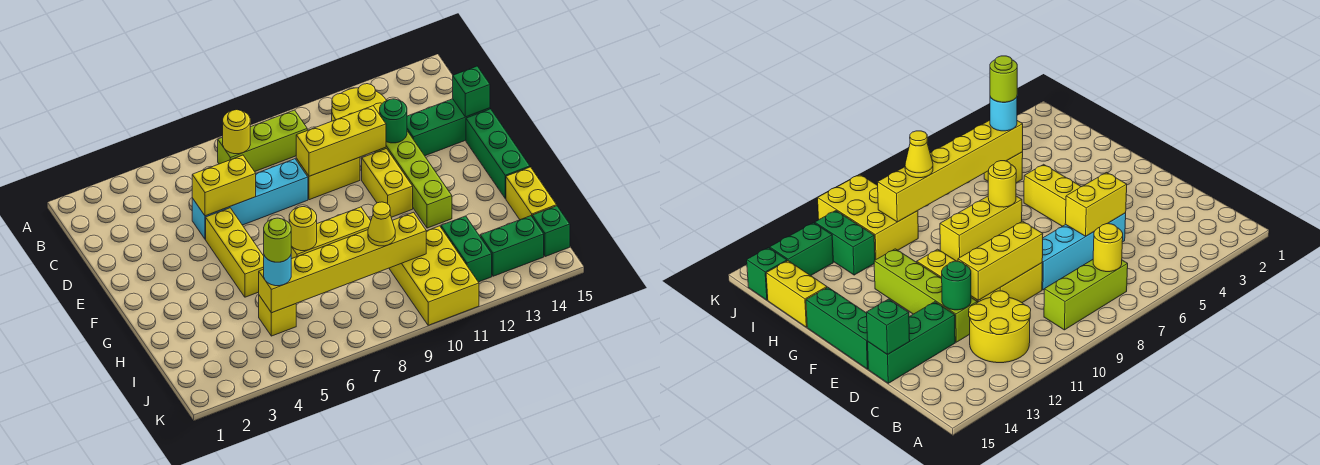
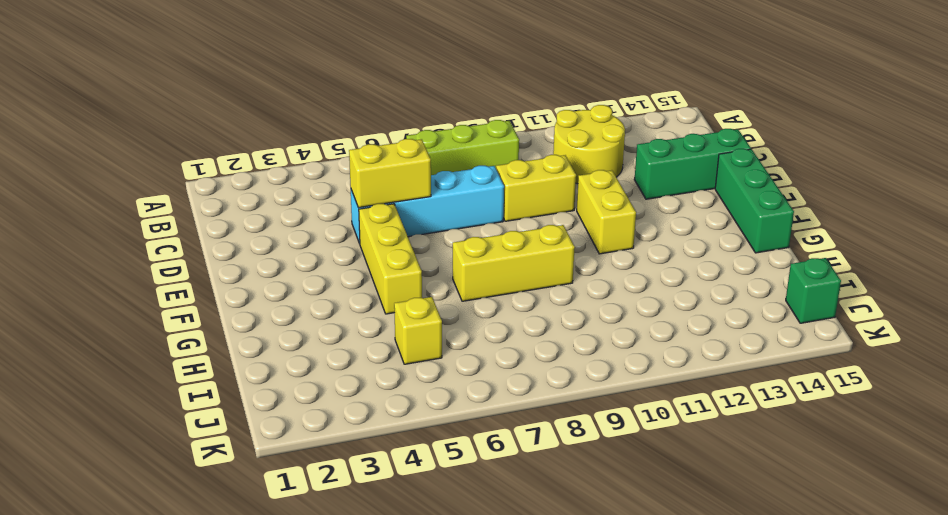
none -> lime brick D12:G12 level 1
none -> yellow brick H15:I15 level 1
none -> yellow brick I10:K11 level 1

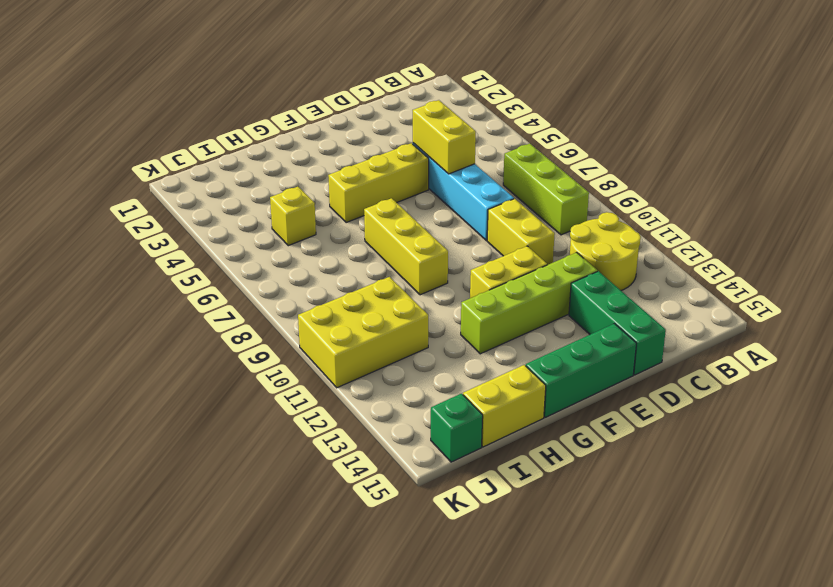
none -> green brick I12:J12 level 1
none -> green brick J13:J14 level 1
none -> yellow round brick B7 level 2

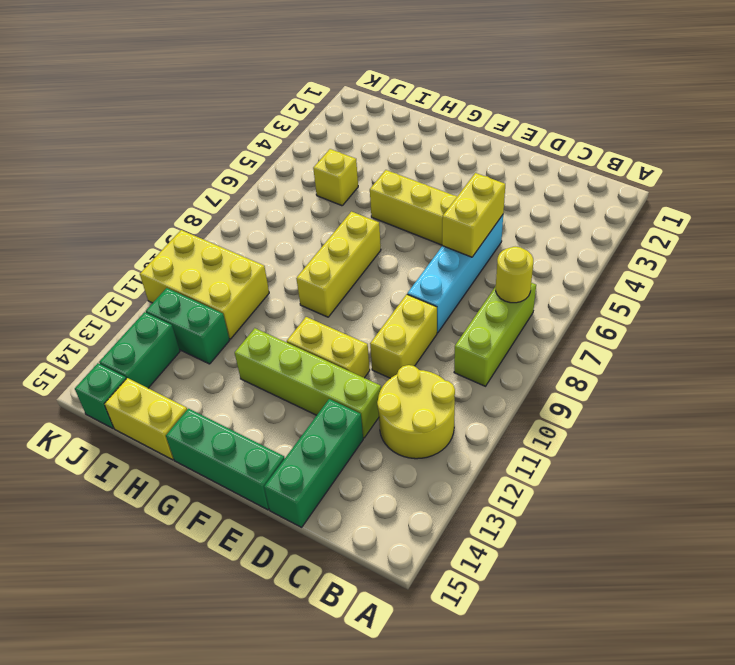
none -> yellow brick D9:D11 level 2
none -> green round brick D12 level 2
none -> green brick D15 level 2

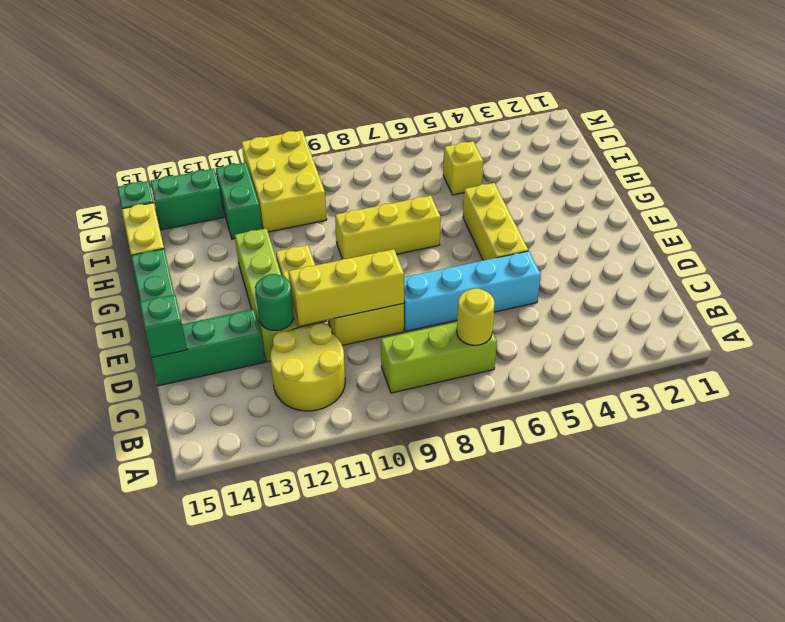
none -> yellow brick D5:D6 level 2
none -> yellow round brick G7 level 2
none -> yellow brick I5:I10 level 2

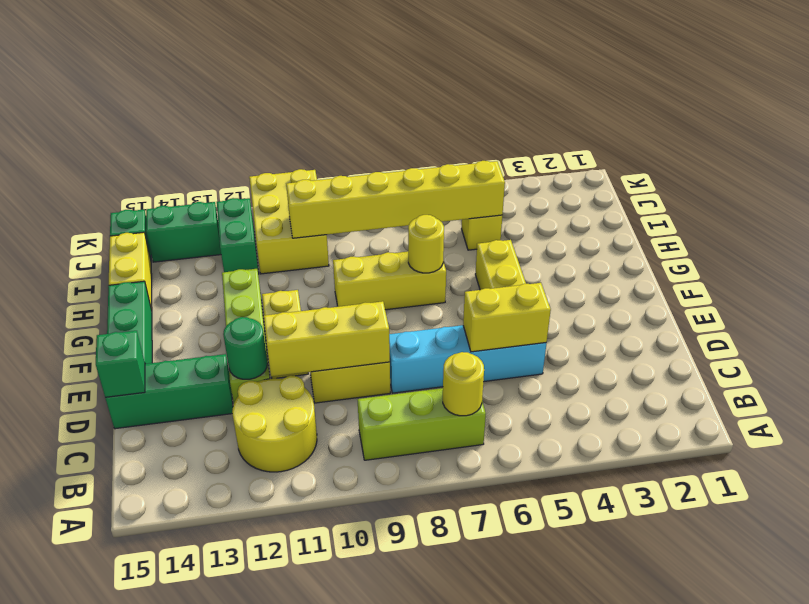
none -> cyan round brick I5 level 3
none -> yellow cone I9 level 3
none -> lime round brick I5 level 4

